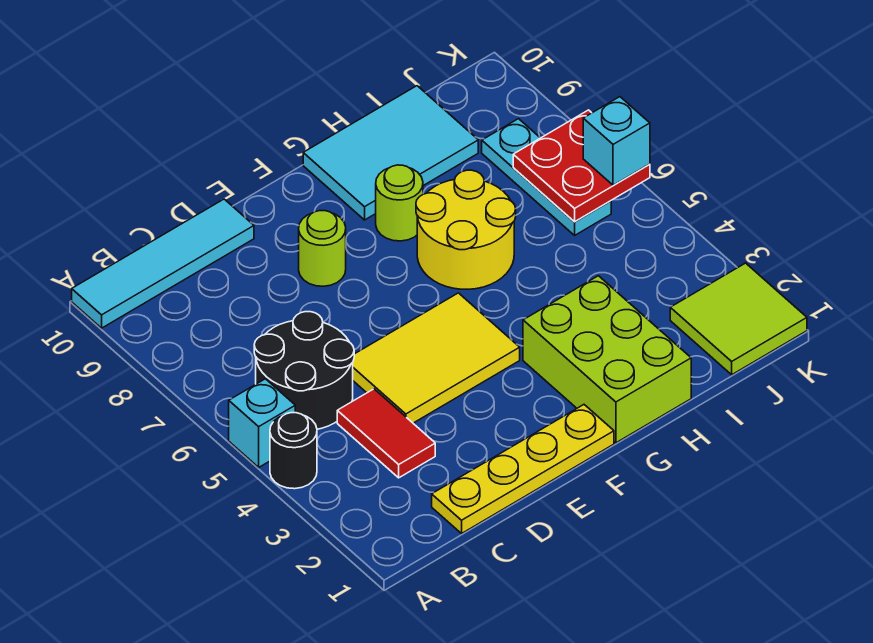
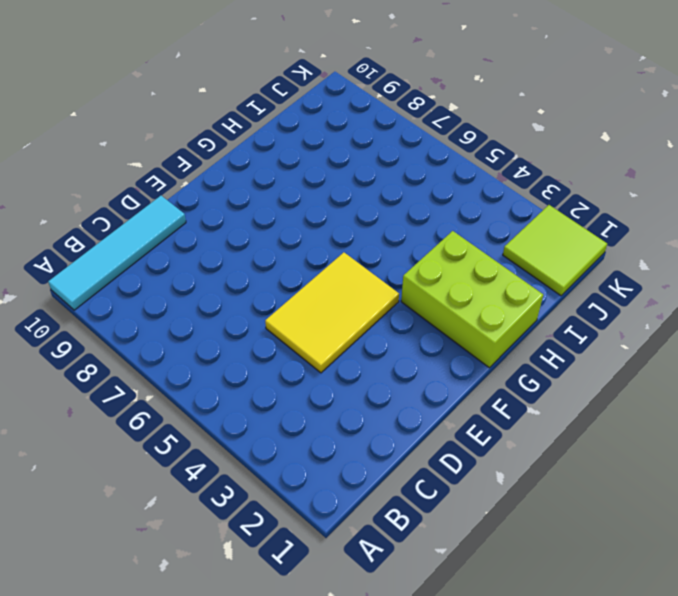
none -> black round brick A4 level 1
none -> cyan brick A5 level 1
none -> black round brick B5:C6 level 1

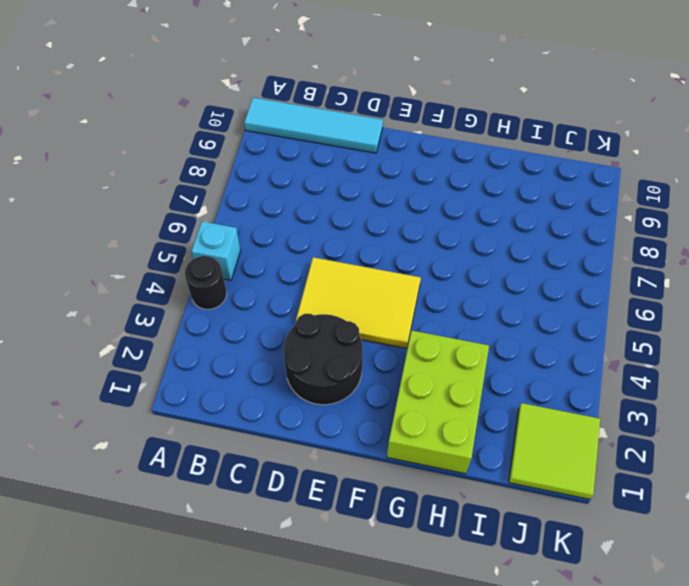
black round brick D2:E3 level 1 -> black round brick B5:C6 level 1
none -> yellow plate C1:F1 level 1
none -> red tile C3:C4 level 1
none -> lime round brick E8 level 1

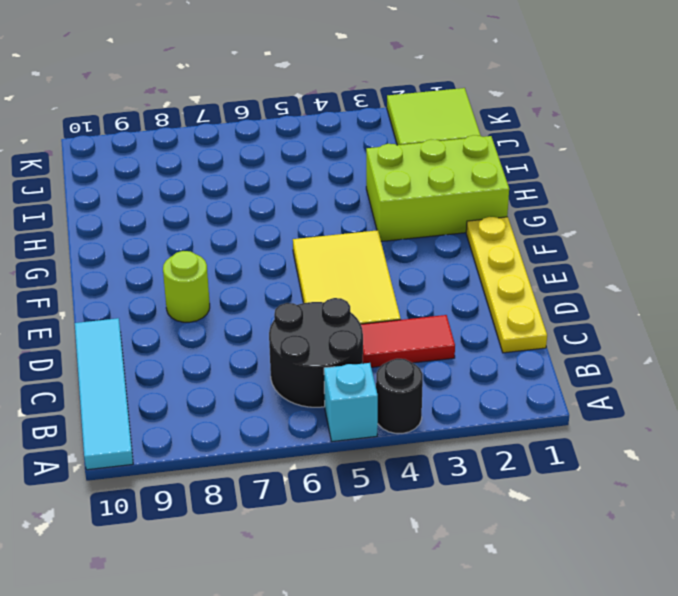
none -> yellow round brick G6:H7 level 1
none -> lime round brick G8 level 1
none -> cyan tile G9:I10 level 1

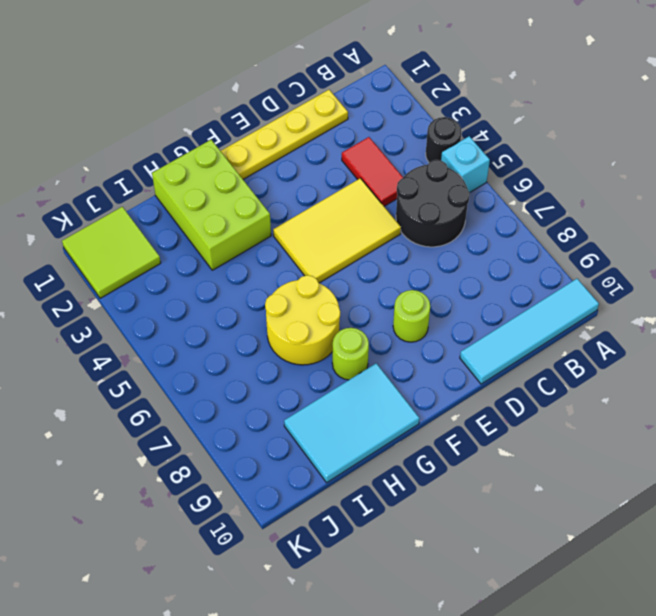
none -> cyan plate J6:J8 level 1
none -> red plate J6:K7 level 2
none -> cyan brick K6 level 3

